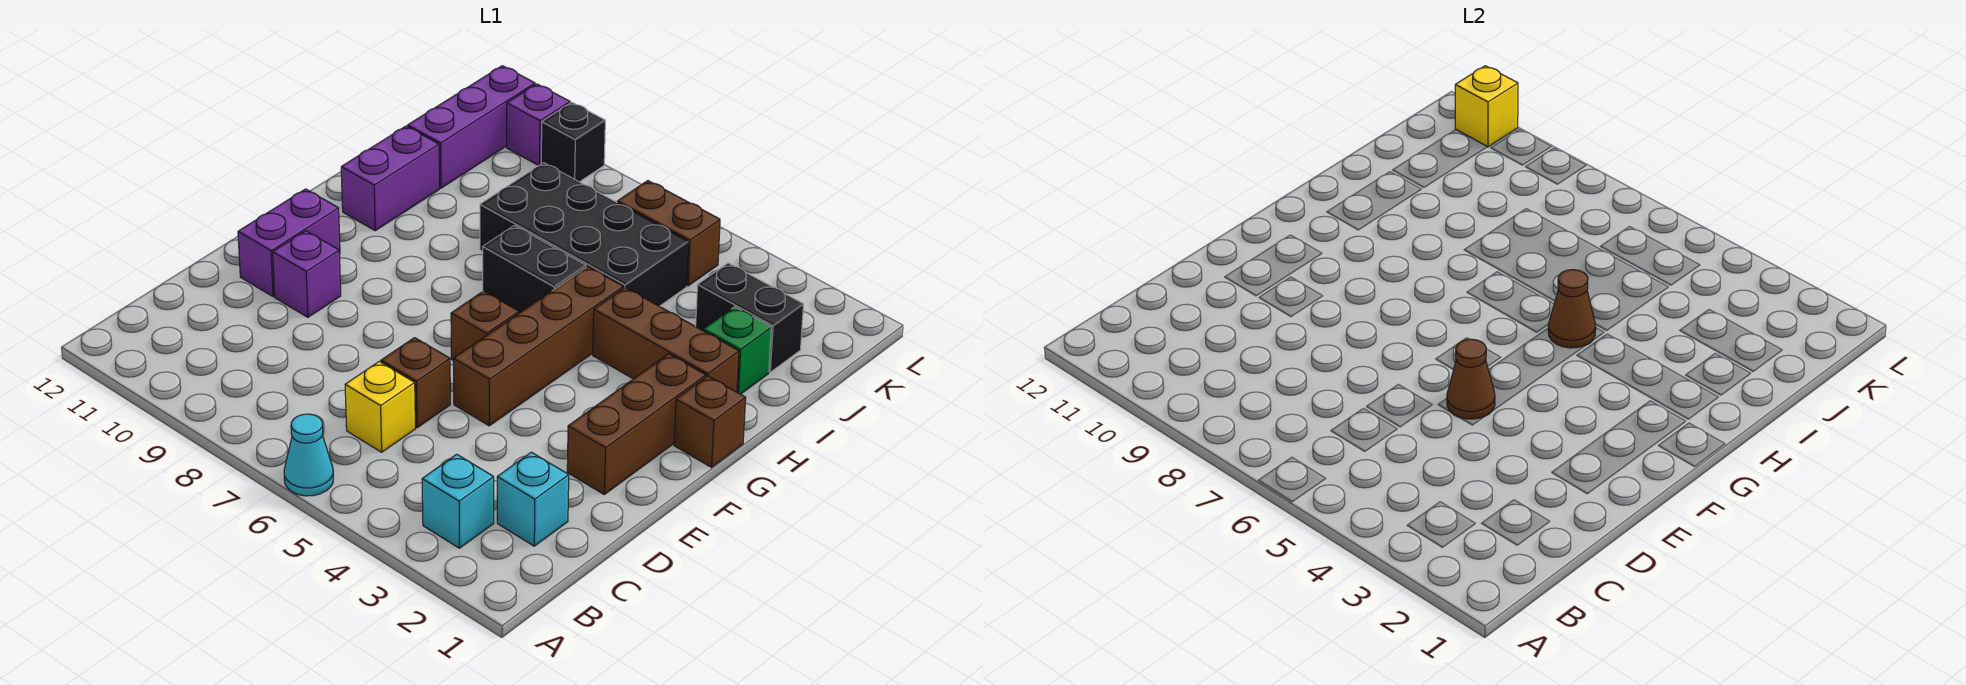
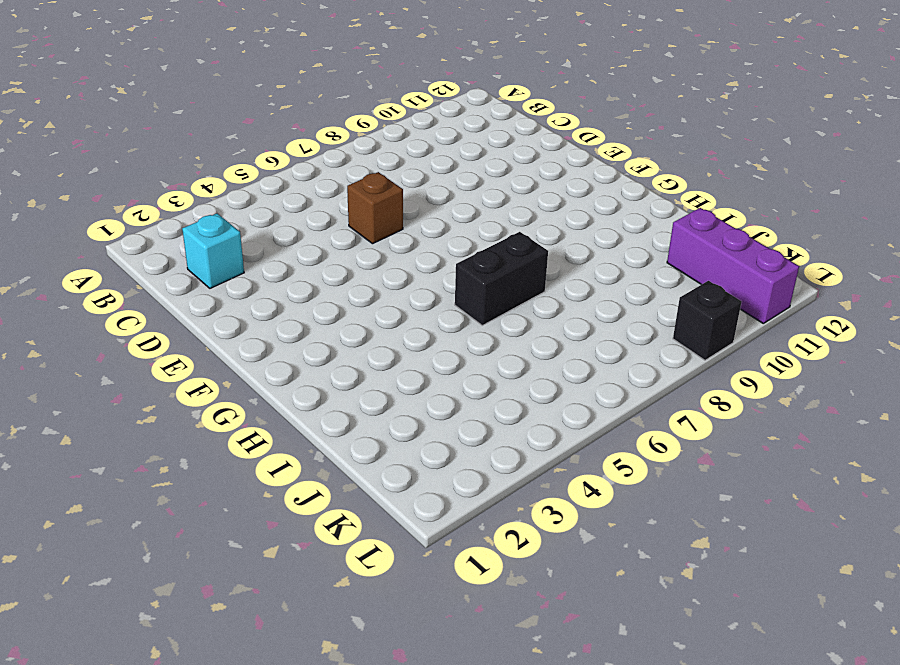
none -> cyan cone A6 level 1
none -> cyan brick B3 level 1
none -> yellow brick C6 level 1

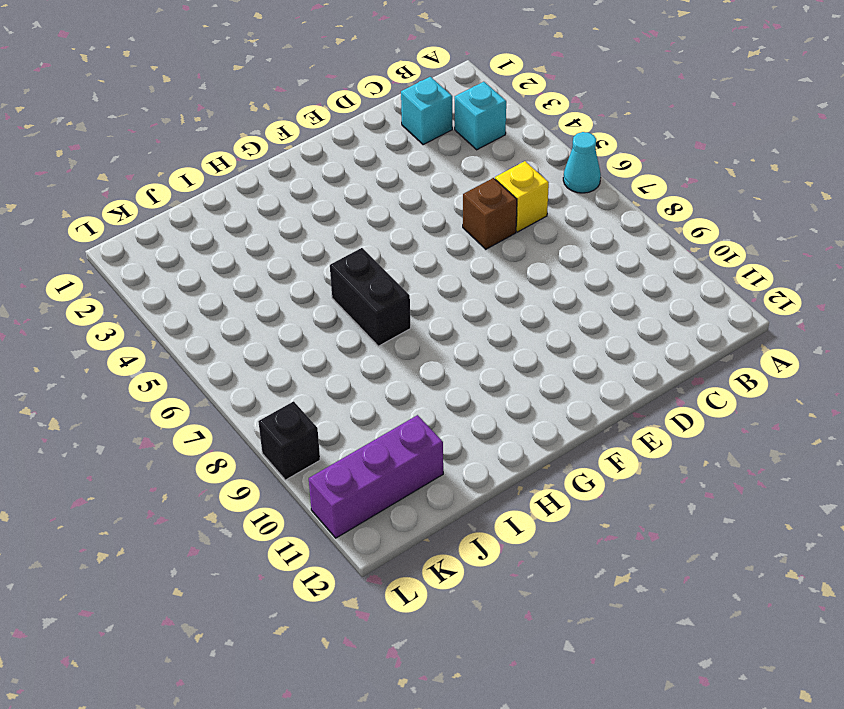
none -> brown brick E2:G2 level 1
none -> brown brick E5:H5 level 1
none -> purple brick E10 level 1

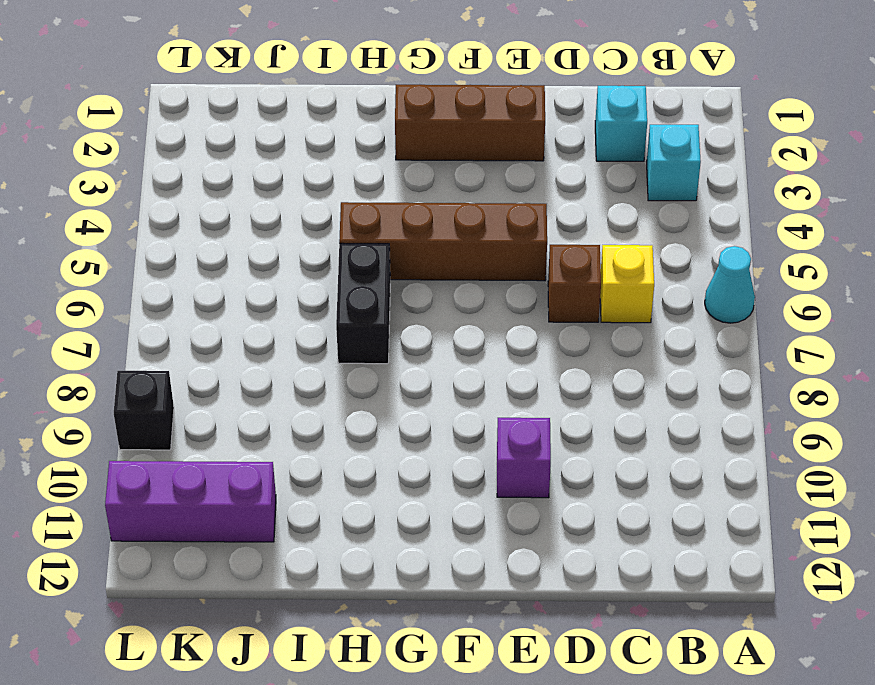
none -> purple brick E11:F11 level 1
none -> brown brick F6 level 1
none -> brown brick G1 level 1

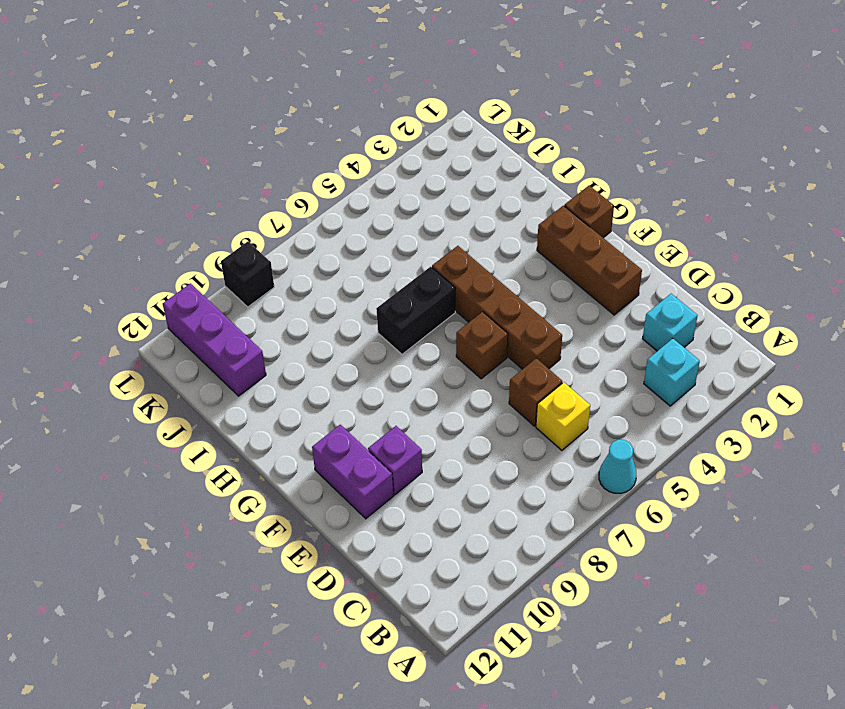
none -> brown brick H2:H4 level 1
none -> purple brick H11:I11 level 1
none -> green brick I2 level 1

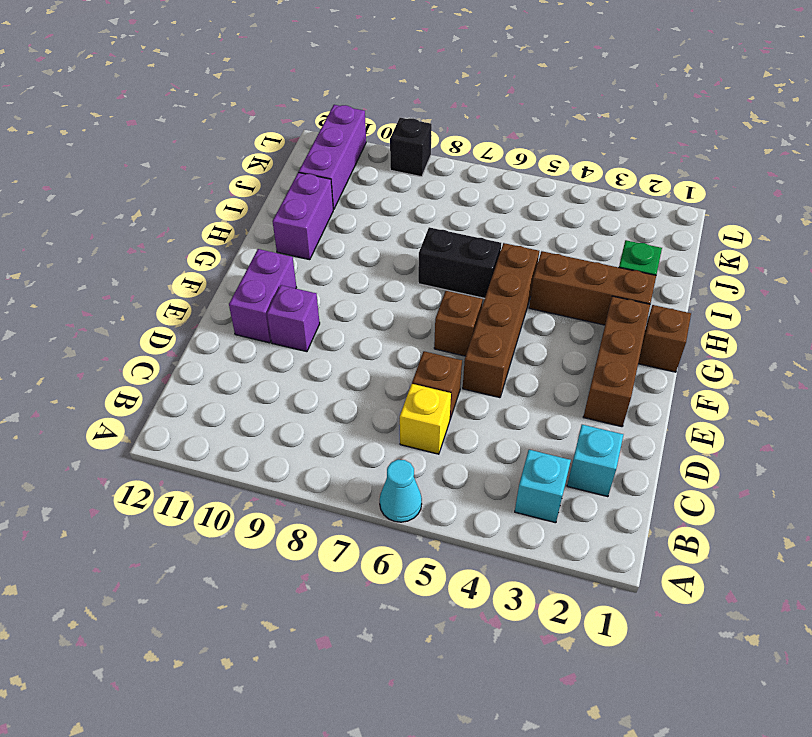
none -> black brick I5:J8 level 1
none -> black brick J2:J3 level 1
none -> brown brick K5:K6 level 1

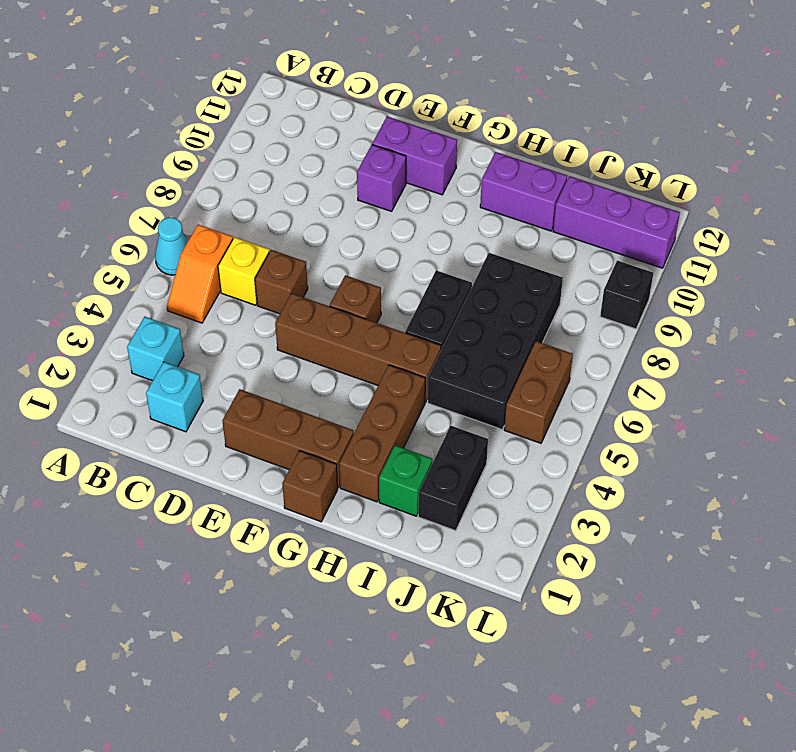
orange slope B5:B6 level 1 top 6 -> none
none -> purple brick L10 level 1
none -> brown cone E5 level 2
none -> brown cone H5 level 2

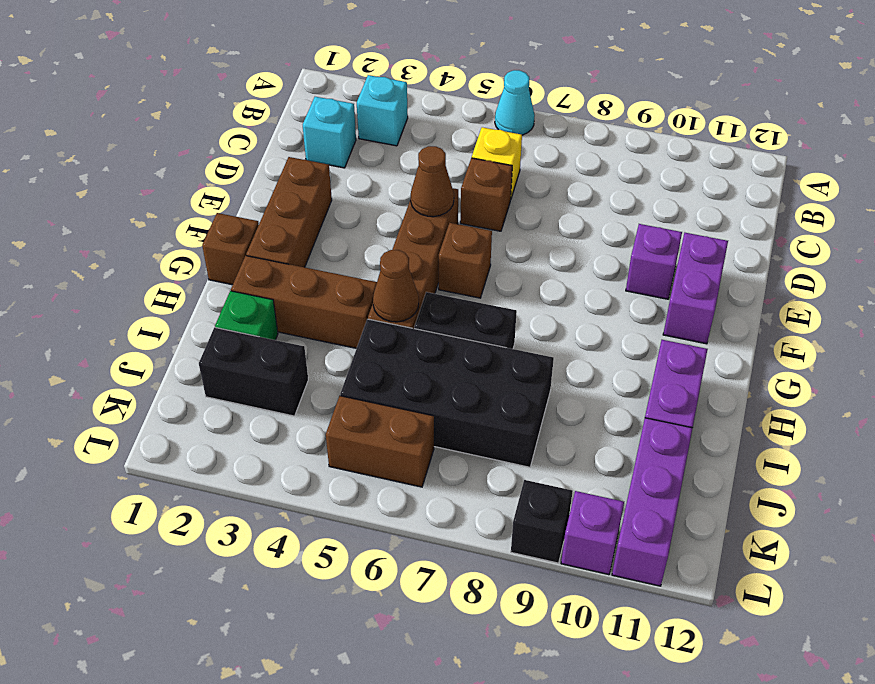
none -> yellow brick L11 level 2

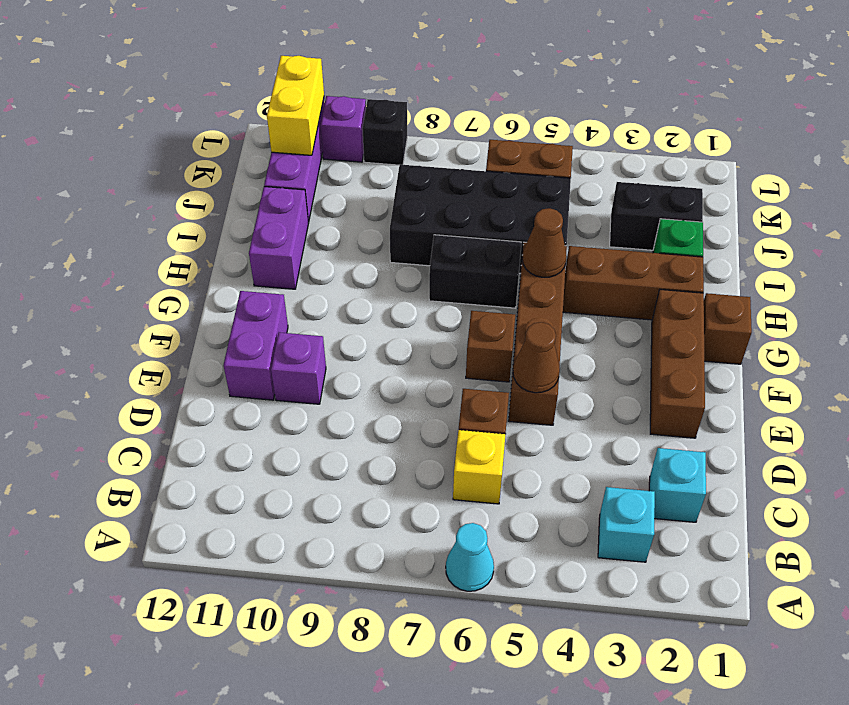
yellow brick K11:L11 level 2 -> yellow brick L11 level 2

